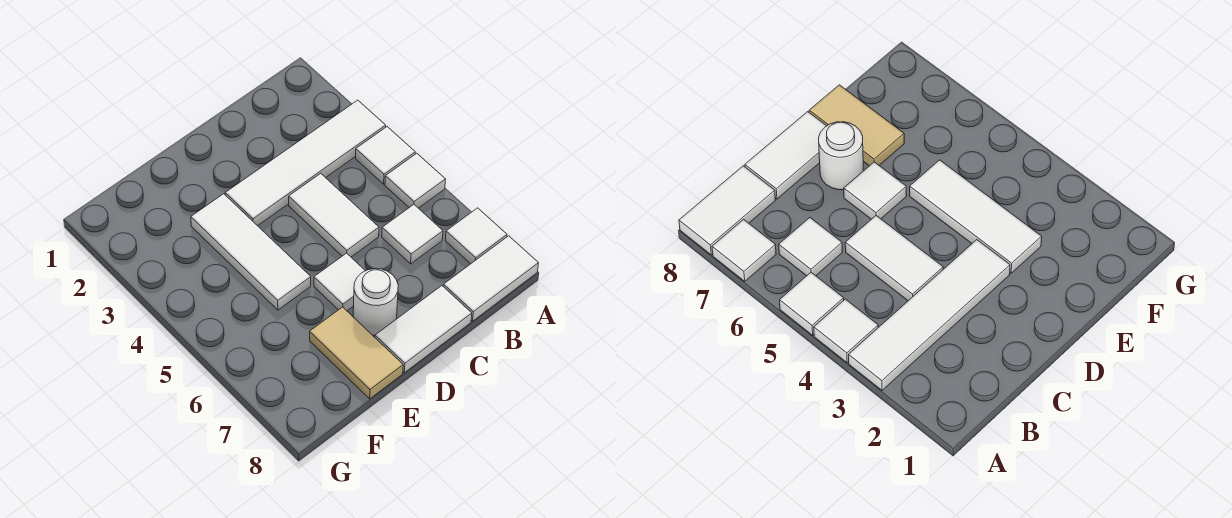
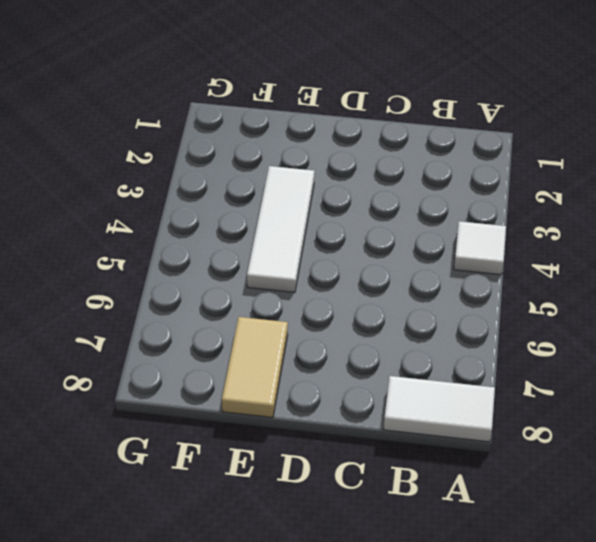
none -> white tile A3:D3 level 1
none -> white tile A5 level 1
none -> white tile A7 level 1

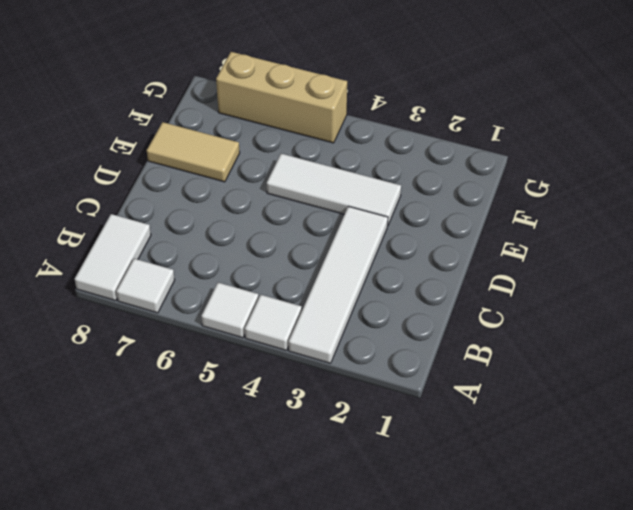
tan brick G5:G7 level 1 -> none
none -> white tile B6 level 1
none -> white tile C4:C5 level 1
none -> white tile C8:D8 level 1

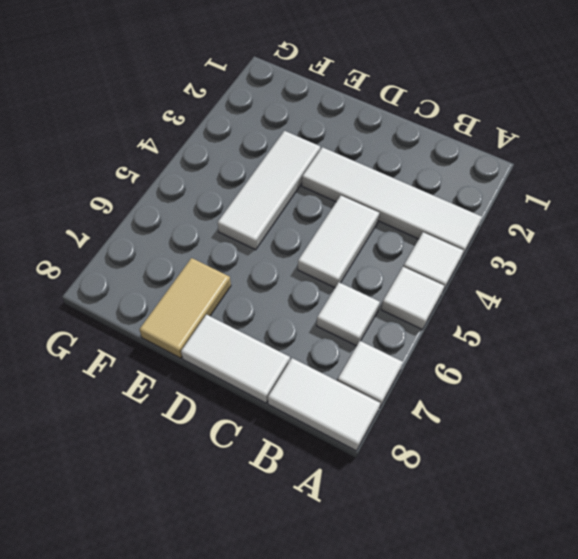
none -> white tile D6 level 1
none -> white round brick D7 level 1

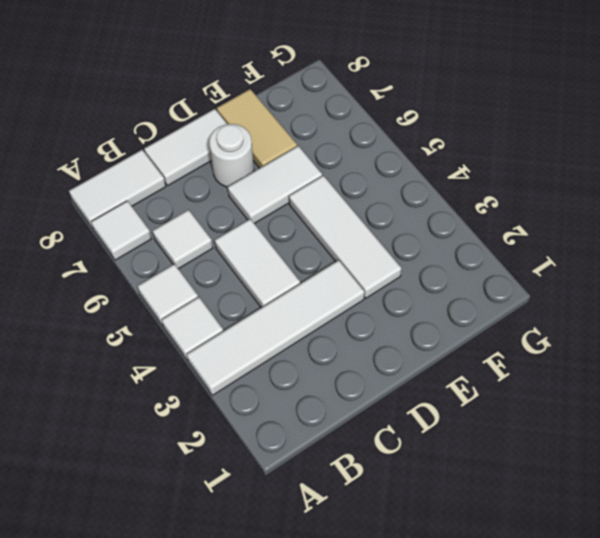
white tile D6:E6 level 1 -> white tile D6 level 1

